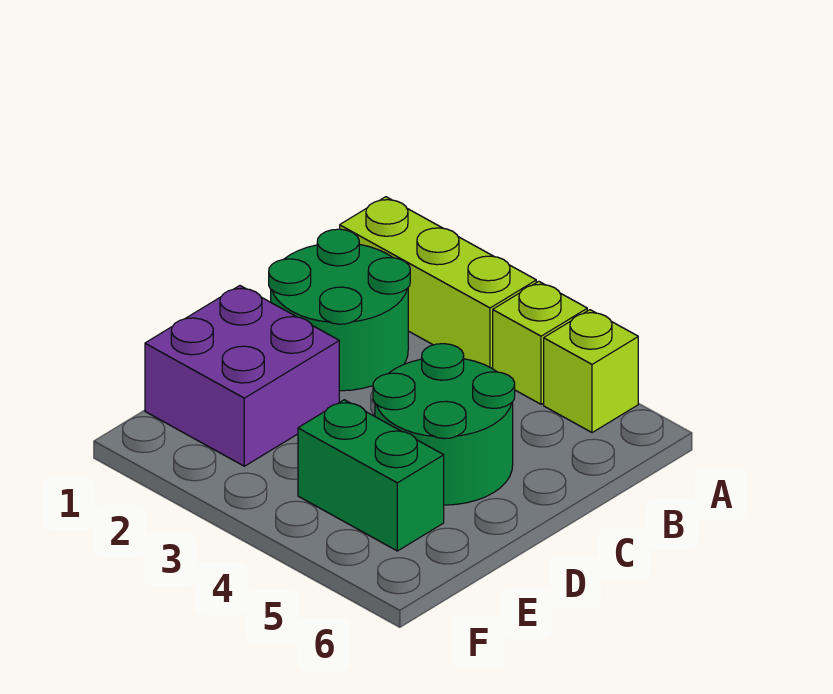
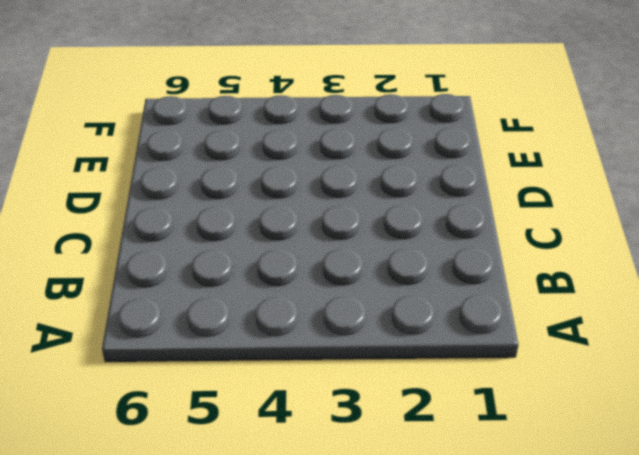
none -> lime brick A1:A3 level 1
none -> lime brick A4 level 1

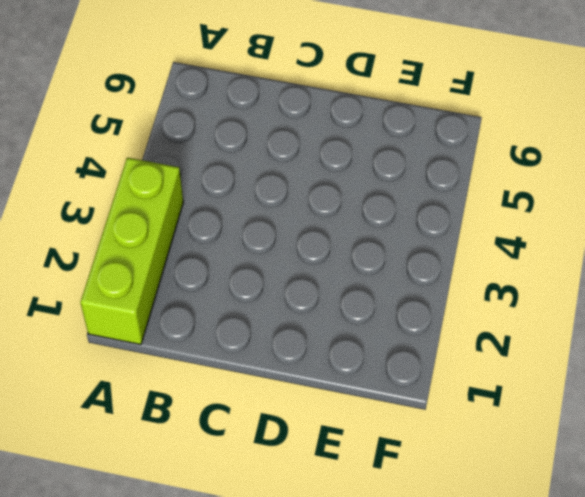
none -> lime brick A4 level 1
none -> lime brick A5 level 1

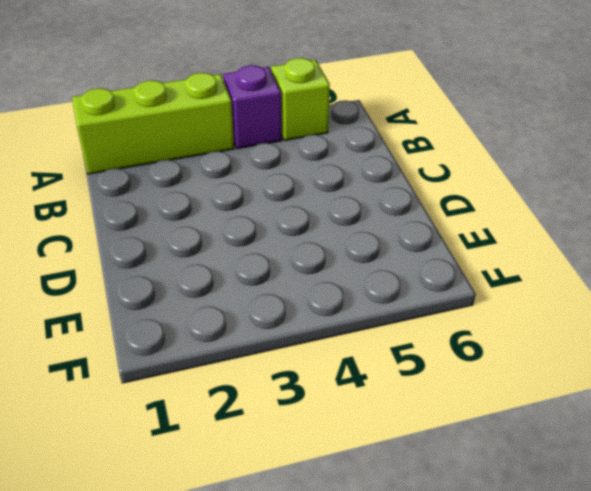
purple brick A4 level 1 -> lime brick A4 level 1
none -> green round brick B1:C2 level 1
none -> green round brick C4:D5 level 1

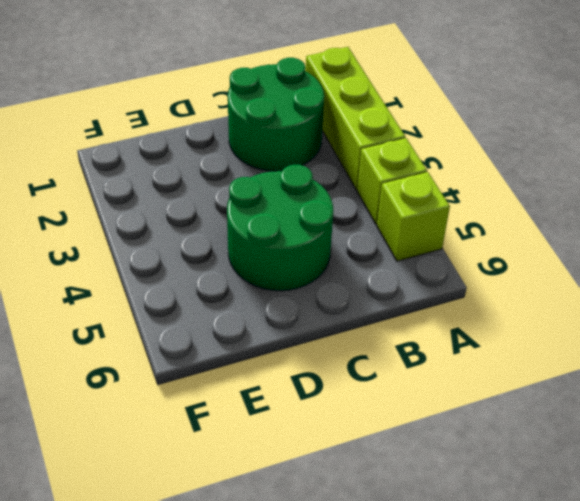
none -> purple brick D1:E2 level 1
none -> green brick E4:E5 level 1

